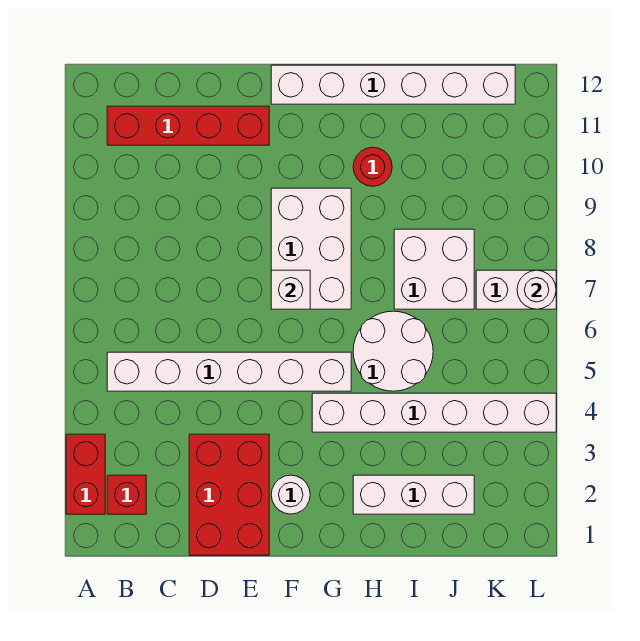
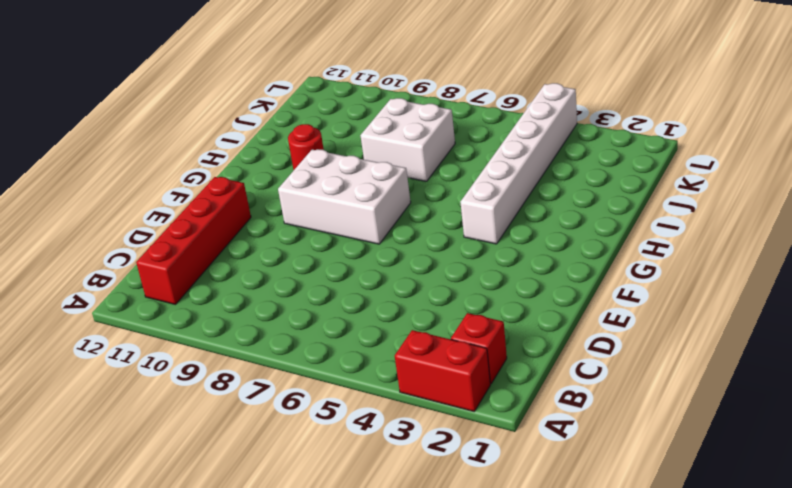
none -> white brick B5:G5 level 1
none -> red brick D1:E3 level 1
none -> white round brick F2 level 1

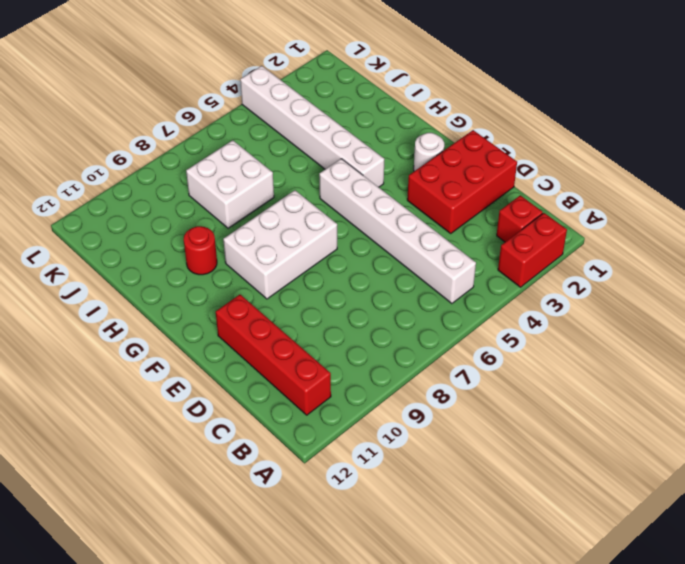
none -> white brick F12:K12 level 1
none -> white brick H2:J2 level 1
none -> white round brick H5:I6 level 1

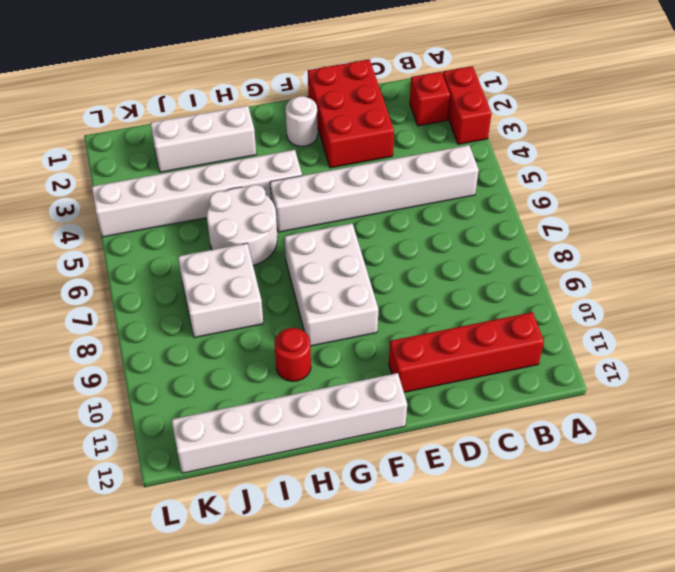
none -> white brick K7:L7 level 1
none -> white brick F7 level 2
none -> white round brick L7 level 2

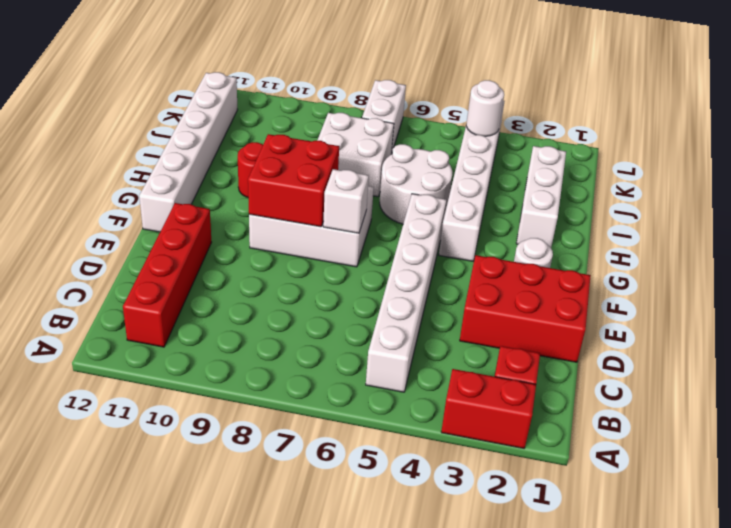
red brick F8:G9 level 2 -> none
white round brick K4 level 2 -> white round brick L7 level 2

